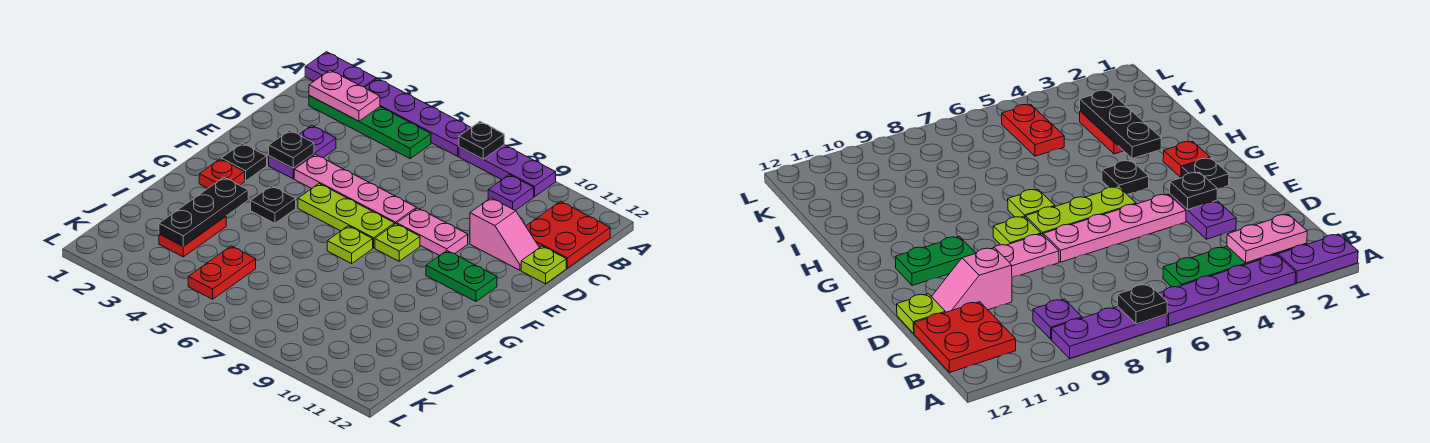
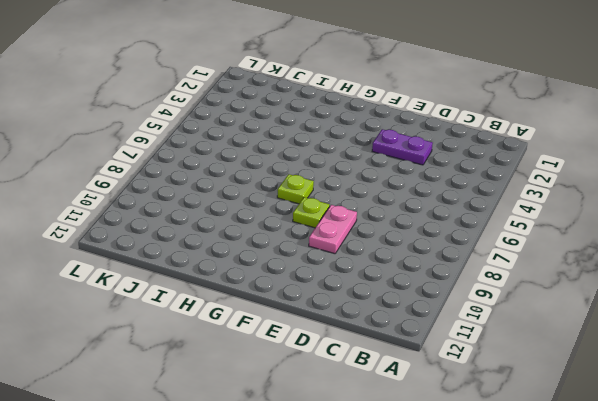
none -> purple plate A1:A2 level 1
none -> purple plate A3:A6 level 1
none -> purple plate A7:A9 level 1

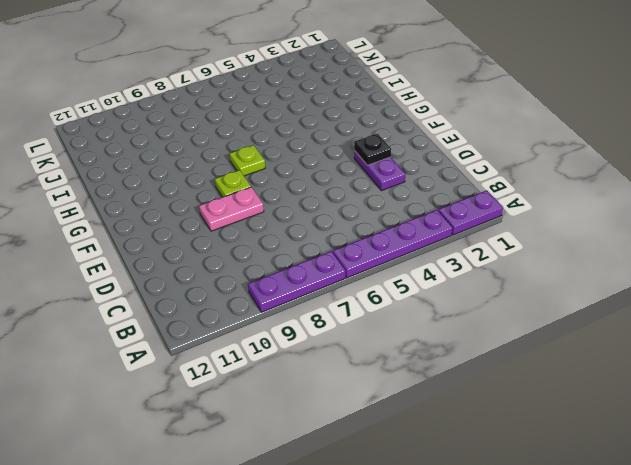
none -> green plate B2:B5 level 1
none -> purple plate B9 level 1
none -> red plate B11:C12 level 1

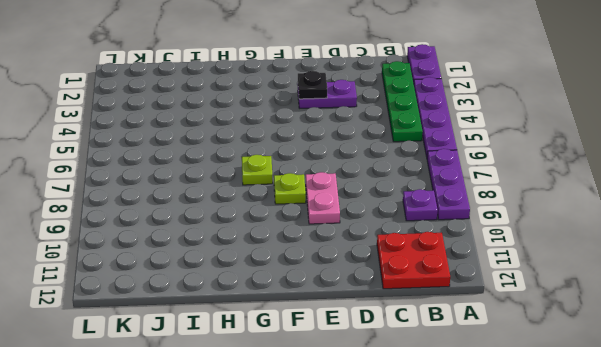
none -> pink slope D10:D11 level 1 top 10
none -> lime plate D12 level 1
none -> pink plate E4:E7 level 1

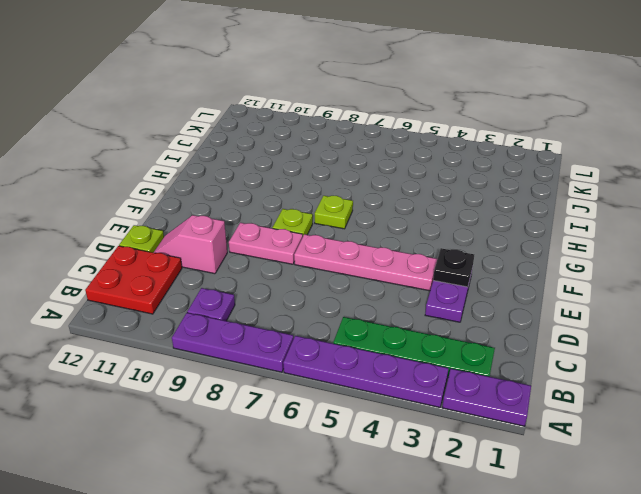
none -> black plate F2 level 1
none -> lime plate F5:F7 level 1
none -> green plate F10:F11 level 1

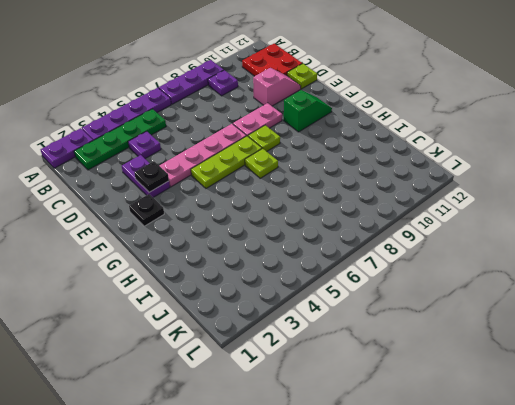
purple plate C4 level 1 -> none
green slope F10:F11 level 1 top 10 -> green plate F10:F11 level 1
none -> red plate G2 level 1
none -> black plate G4 level 1
none -> red plate I3:J3 level 1

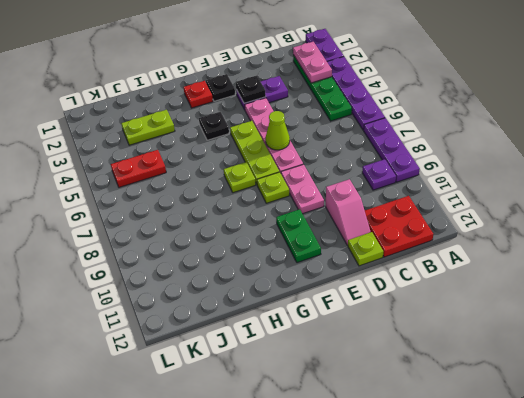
lime cone E6 level 2 -> none
lime plate I3:J3 level 1 -> red plate I3:J3 level 1
none -> black plate A7 level 2
none -> black plate H3:J3 level 2

